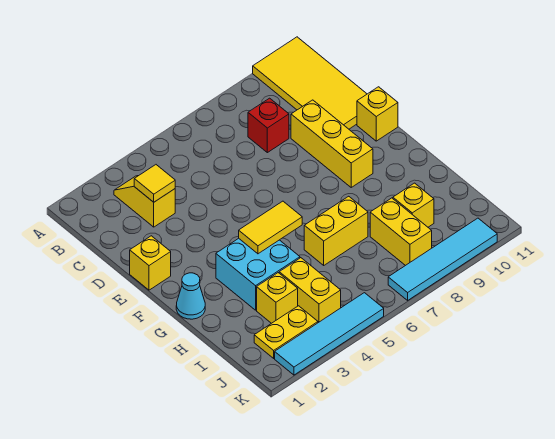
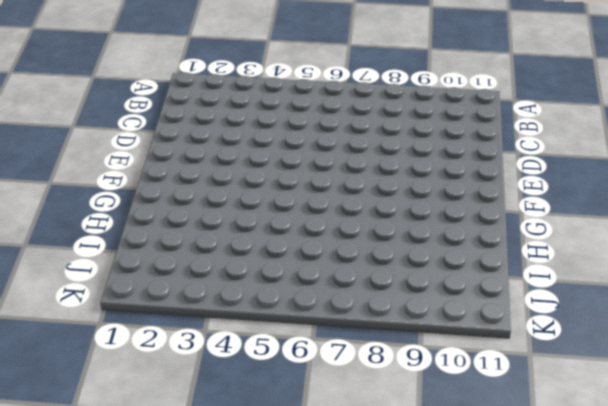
none -> yellow tile A10:D11 level 1
none -> yellow slope B3:C3 level 1 top C
none -> red brick C8 level 1

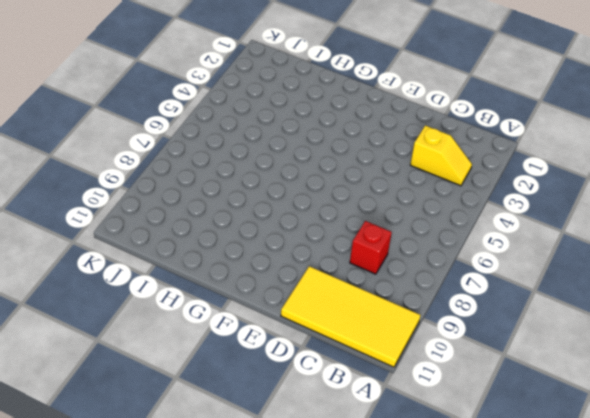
none -> yellow brick D9:F9 level 1
none -> yellow brick E1 level 1
none -> yellow brick E11 level 1

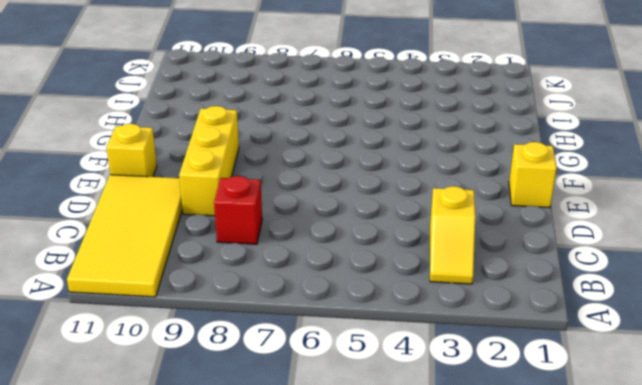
none -> cyan cone G1 level 1
none -> cyan brick G3:H4 level 1
none -> yellow brick H6:H7 level 1

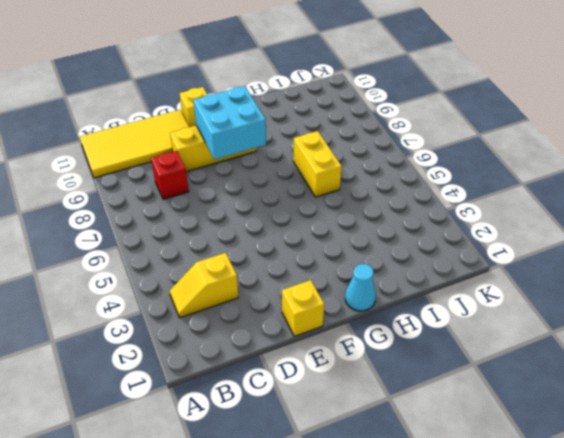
cyan brick E8:F9 level 2 -> cyan brick G3:H4 level 1
none -> yellow brick I3 level 1
none -> yellow brick I4:J4 level 1
none -> yellow brick I8:J8 level 1

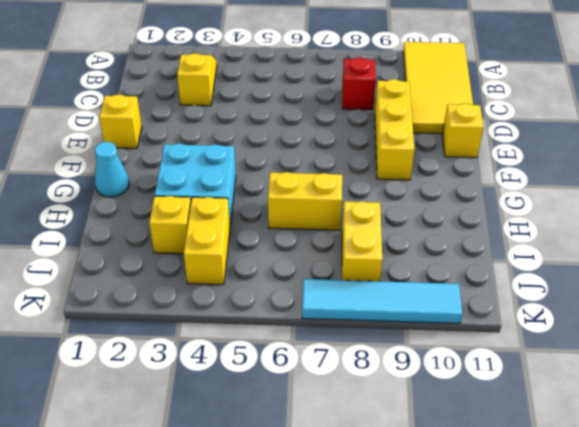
none -> yellow brick I9 level 1
none -> yellow plate J2:J3 level 1
none -> cyan tile K2:K5 level 1

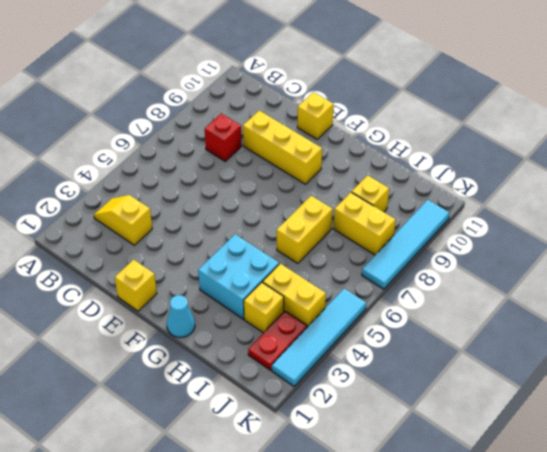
red plate J2:J3 level 1 -> yellow plate J2:J3 level 1
none -> yellow tile A10:D11 level 1
none -> yellow tile C3 level 2
none -> yellow tile G4:G5 level 2

